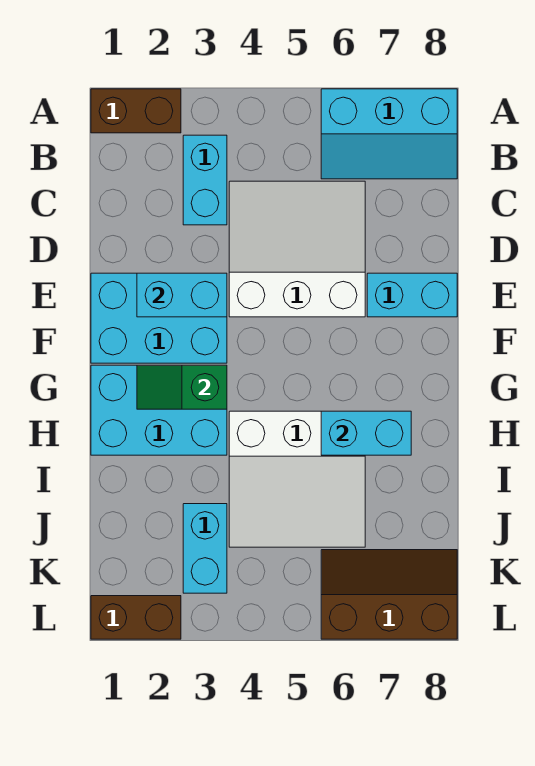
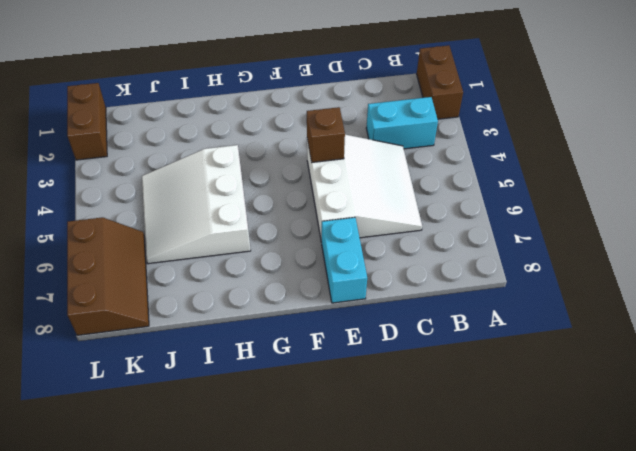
brown brick E4 level 2 -> none
none -> cyan slope A6:B8 level 1 top A
none -> cyan brick E1:F3 level 1
none -> cyan brick G1:H3 level 1

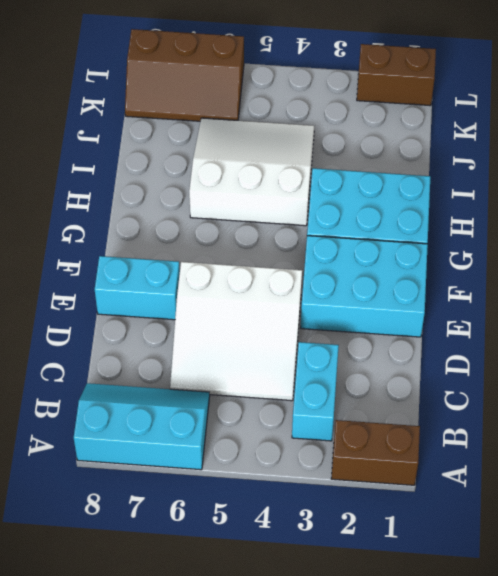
none -> cyan brick J3:K3 level 1
none -> cyan brick E2:E3 level 2
none -> green slope G2:G3 level 2 top 3

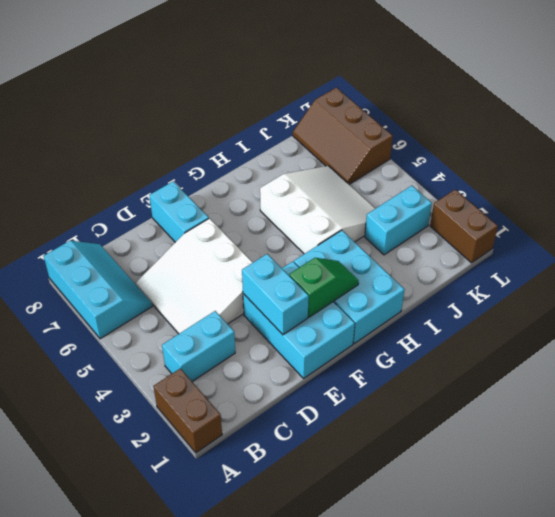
green slope F2:G2 level 2 top F -> green slope G2:G3 level 2 top 3
none -> cyan brick H6:H7 level 2

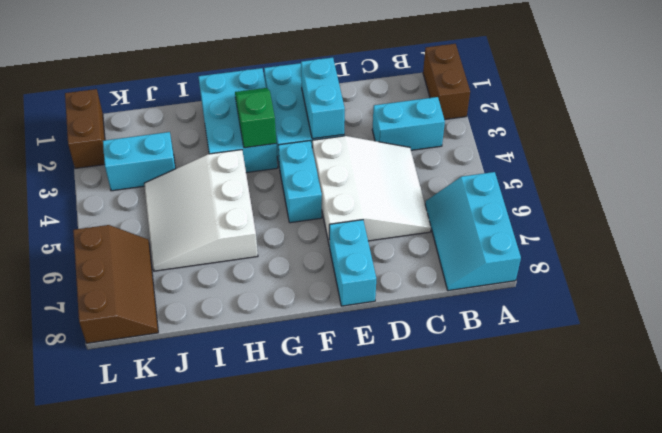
cyan brick F4:F5 level 1 -> cyan brick H6:H7 level 2

